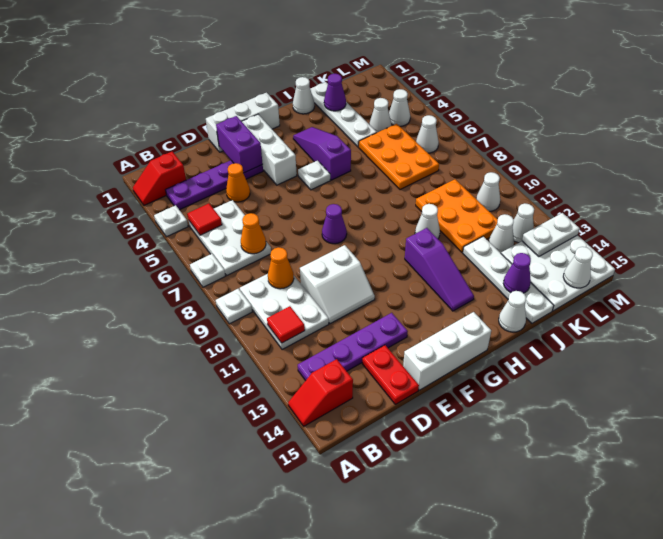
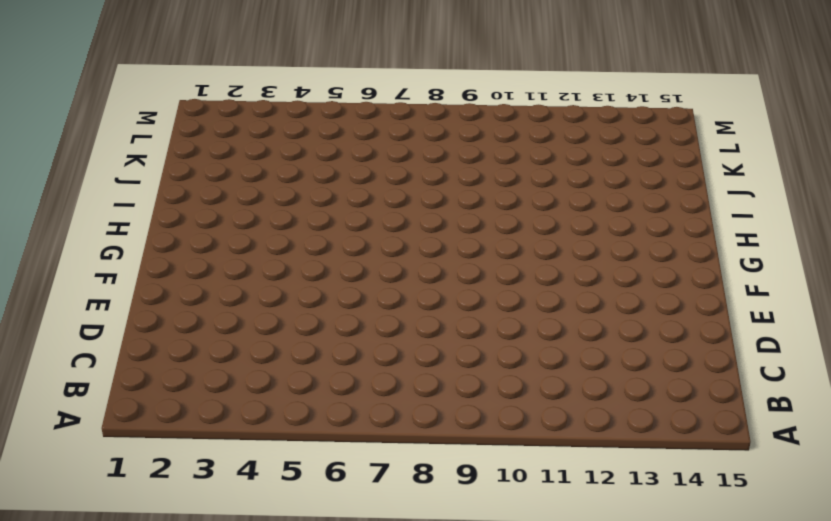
none -> red slope A2:B2 level 1 top B
none -> white plate A4 level 1
none -> white plate A7 level 1
none -> white plate A9 level 1

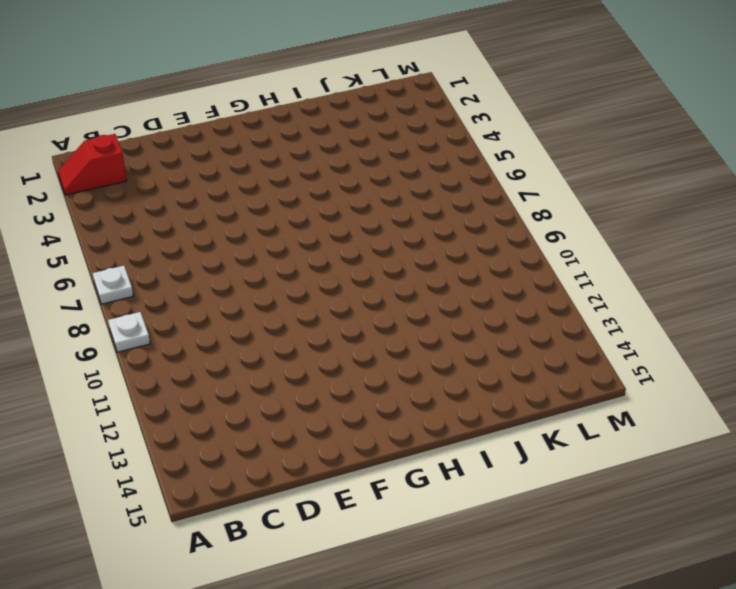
none -> white plate A4 level 1
none -> red slope A14:B14 level 1 top B
none -> purple plate B3:E3 level 1
none -> white plate B5:C7 level 1

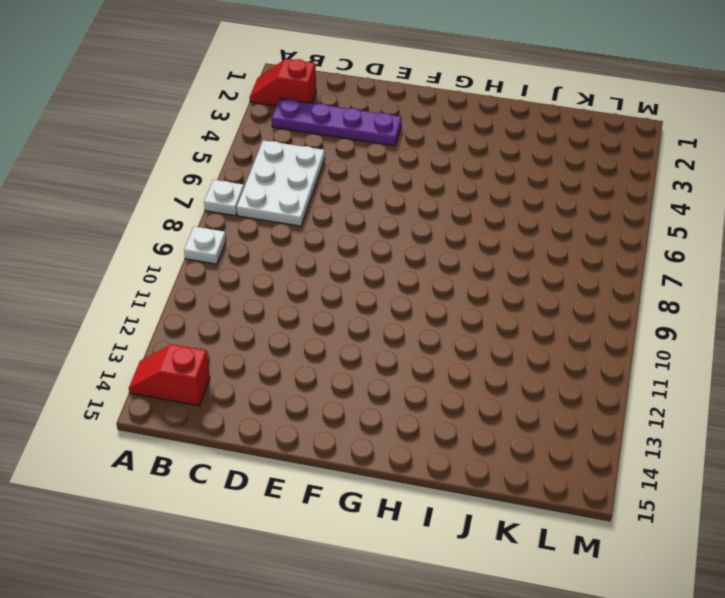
none -> white plate A4 level 1
none -> white plate B9:C11 level 1
none -> purple plate B13:E13 level 1
none -> orange cone D4 level 1

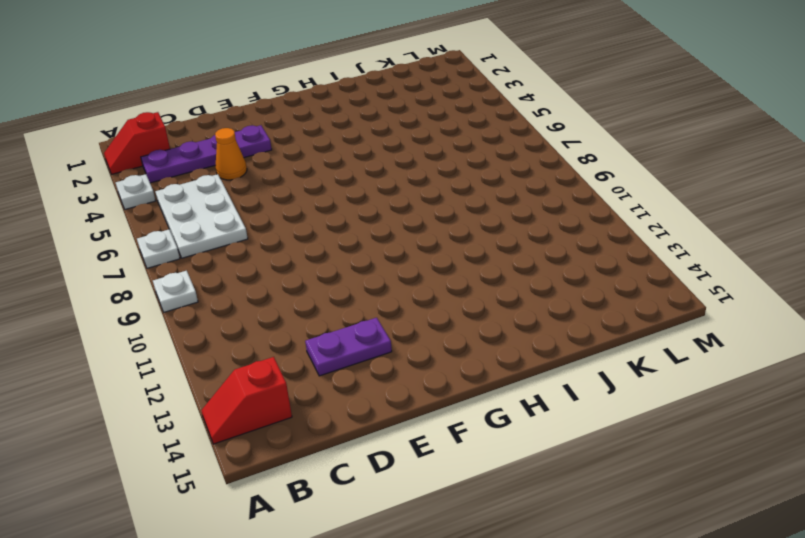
purple plate D13:E13 level 1 -> purple plate B13:E13 level 1
none -> white plate B9:C11 level 1
none -> white slope D10:E11 level 1 top 10
none -> red plate D14:D15 level 1
none -> white brick E1:G1 level 1

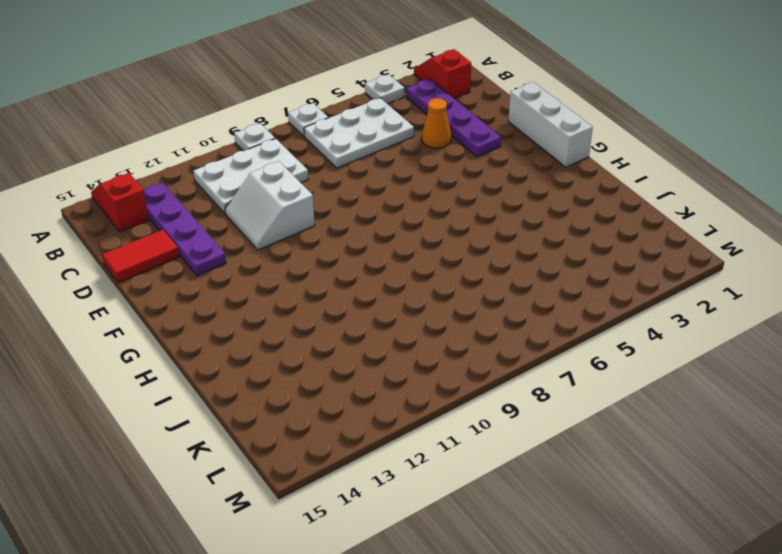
red tile D14:D15 level 1 -> red plate D14:D15 level 1
none -> white brick E15:G15 level 1
none -> white brick F2:F4 level 1
none -> purple cone F8 level 1
none -> white plate G5 level 1

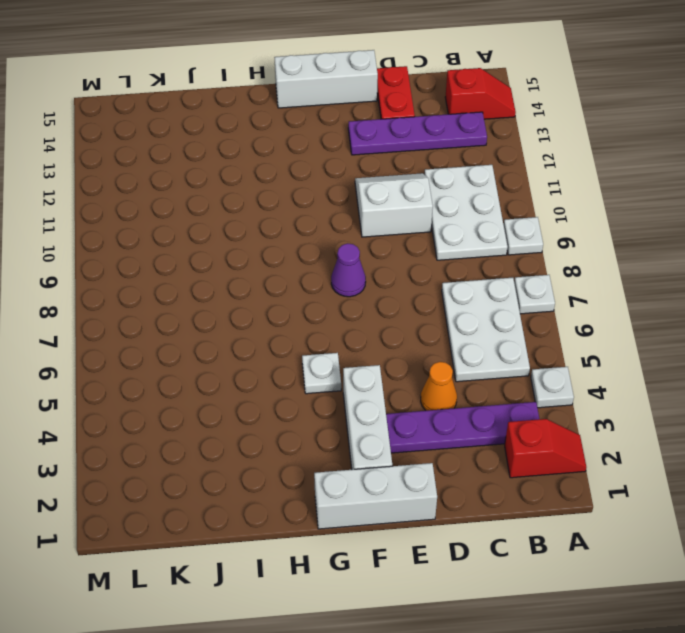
none -> purple slope H3:H5 level 1 top 5
none -> purple slope H11:H13 level 1 top 11
none -> white cone I1 level 1
none -> white cone I10 level 1

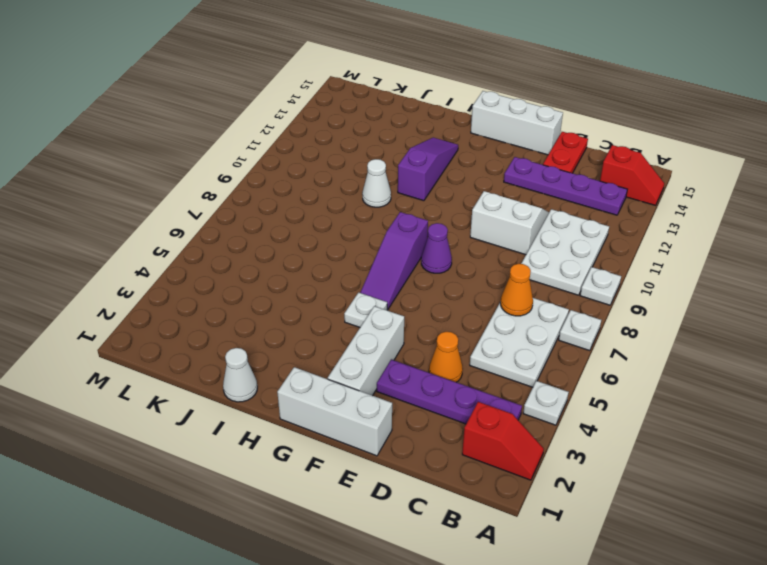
purple slope G6:G8 level 1 top 8 -> purple slope H3:H5 level 1 top 5
none -> white cone I15 level 1
none -> white plate J1:J4 level 1
none -> orange plate J5:K7 level 1
none -> orange plate J9:K11 level 1

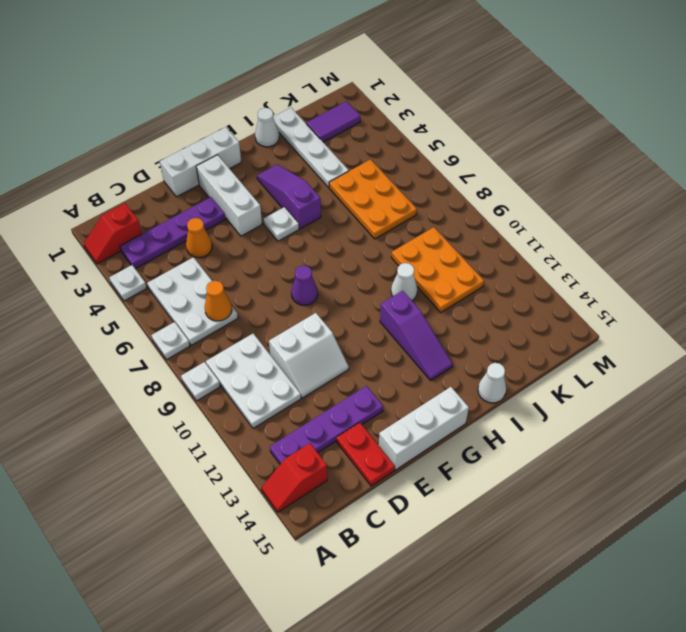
purple tile K2:L2 level 1 -> none
none -> white plate J12:J15 level 1
none -> white cone K4 level 1
none -> white cone K12 level 1
none -> white plate K13:M15 level 1

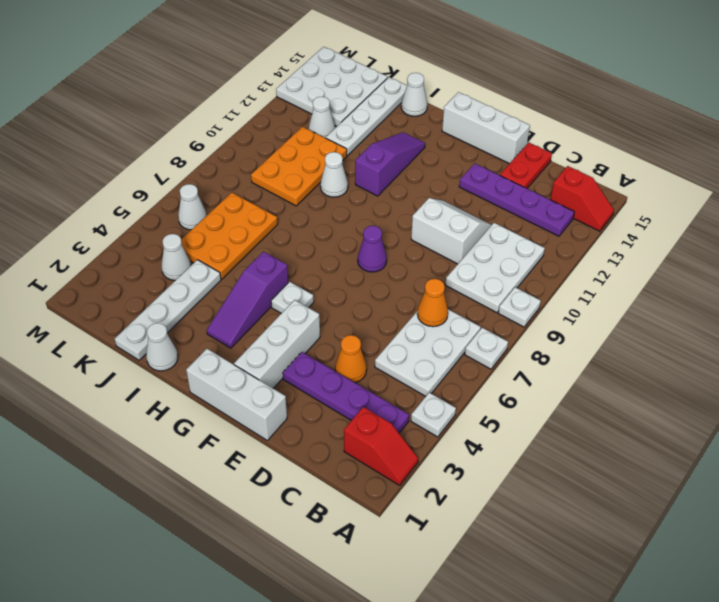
none -> white cone L4 level 1
none -> white cone L10 level 1
none -> white cone L12 level 1
none -> red tile B5 level 2

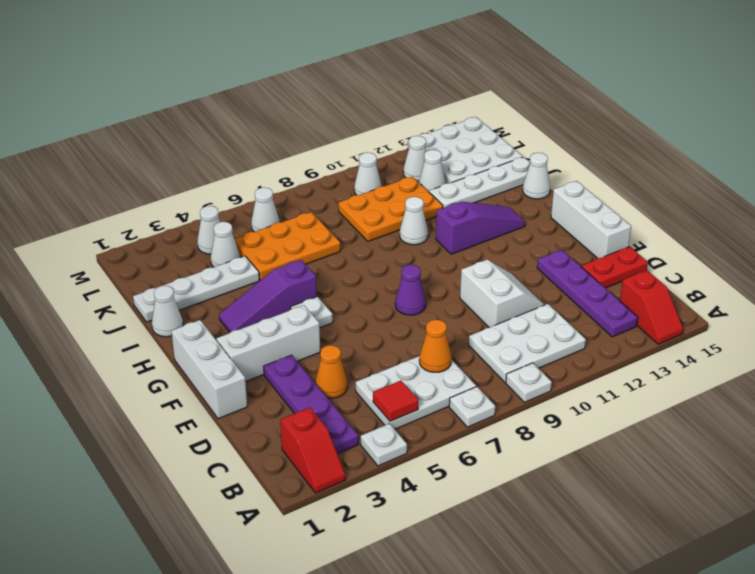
none -> red tile B11 level 2
none -> orange cone C9 level 2
none -> purple brick E2:E3 level 2
none -> purple cone J2 level 2

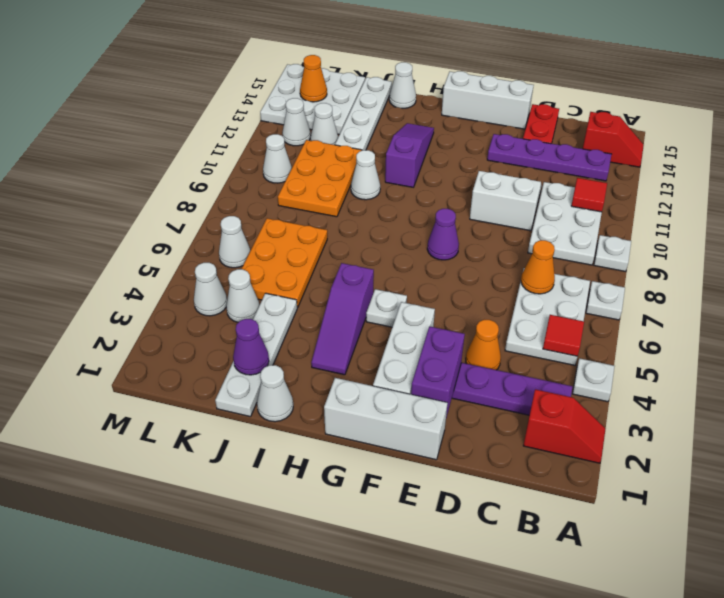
orange cone L14 level 2 -> orange cone C9 level 2
none -> purple cone J14 level 2
none -> white plate L13:M13 level 2
none -> white cone L15 level 2

